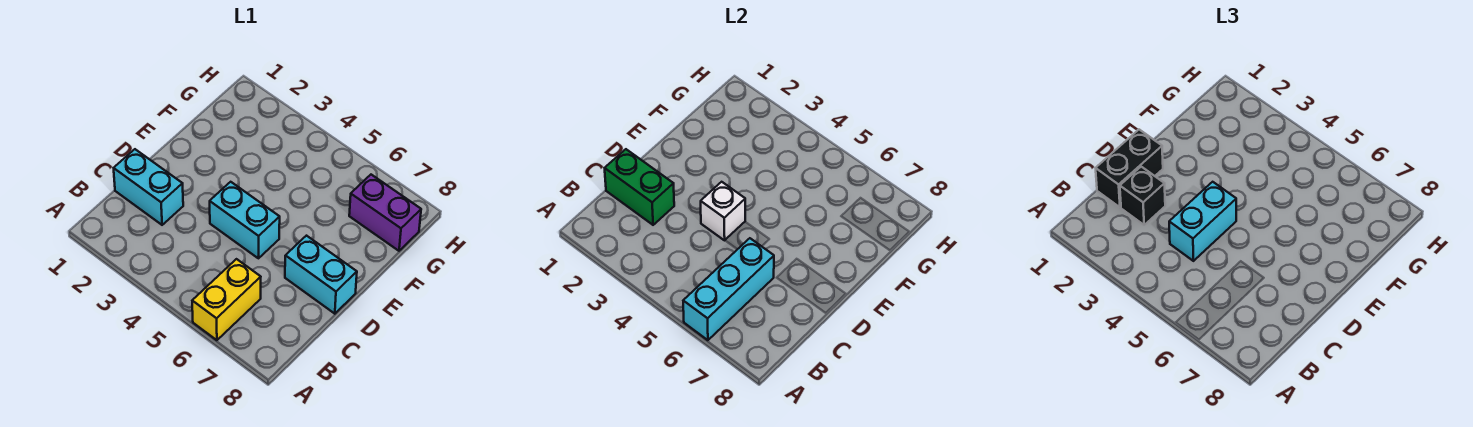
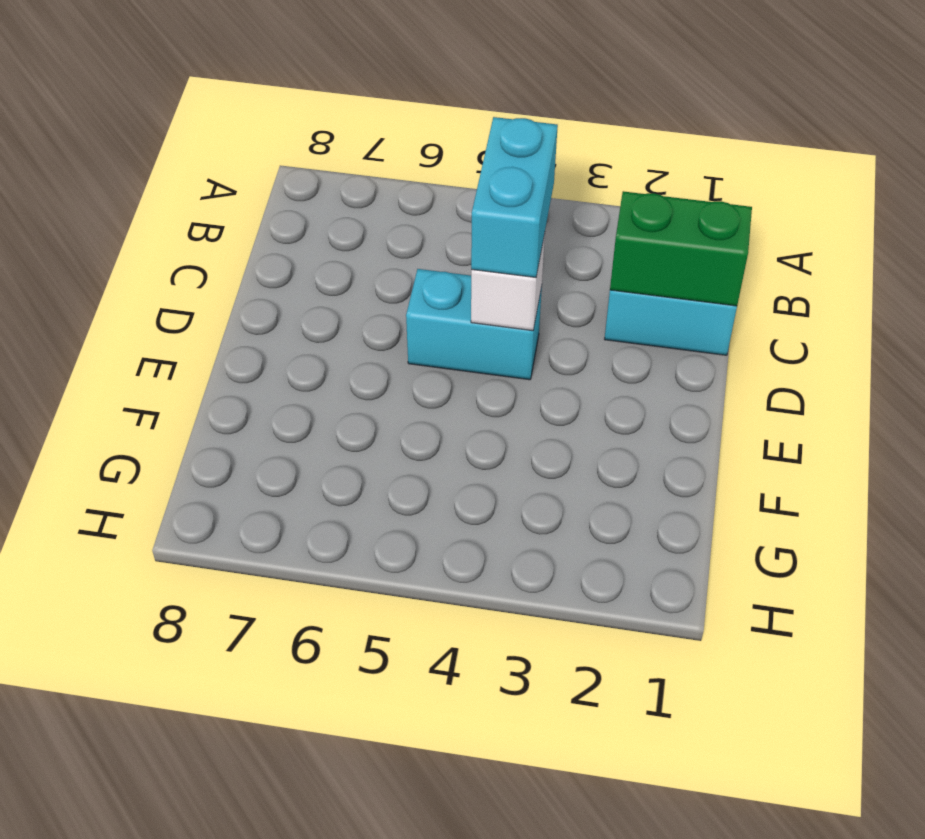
none -> yellow brick A6:B6 level 1
none -> cyan brick D7:D8 level 1

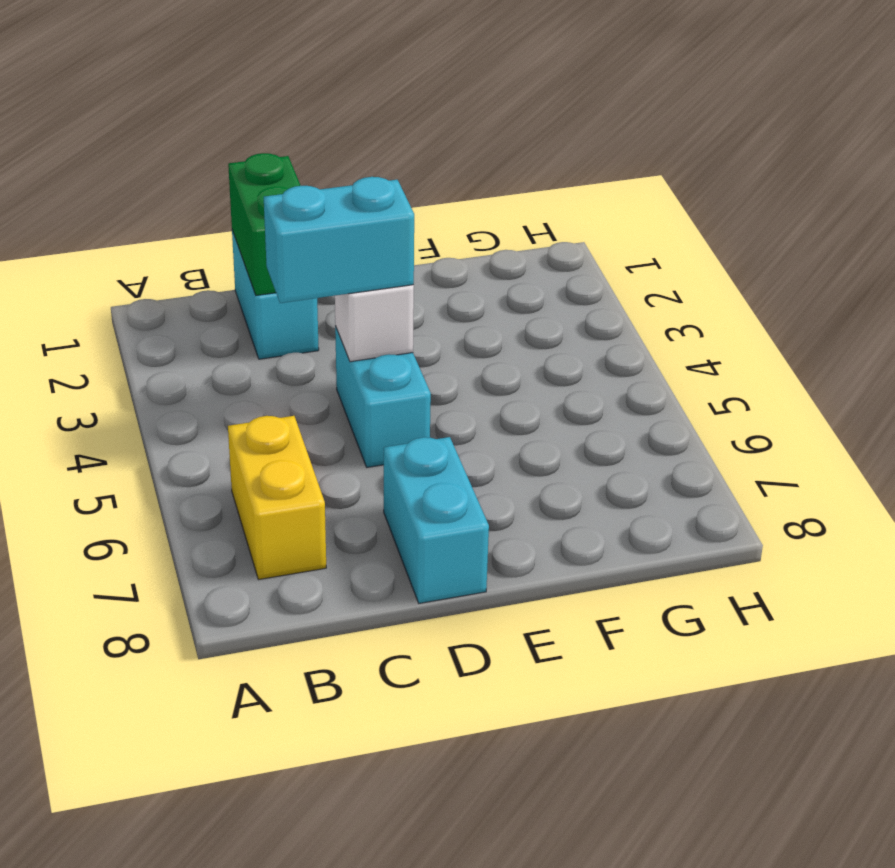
yellow brick B6:B7 level 1 -> yellow brick A6:B6 level 1
none -> purple brick G7:G8 level 1
none -> cyan brick A6:C6 level 2

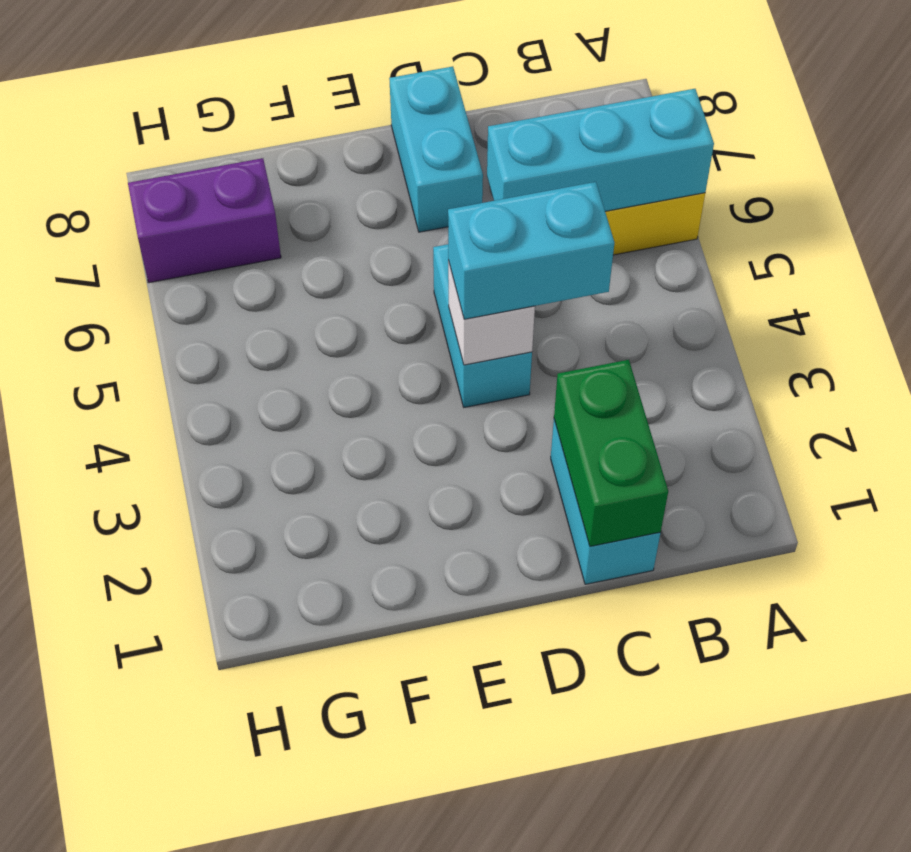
purple brick G7:H7 level 1 -> purple brick G7:G8 level 1
none -> black brick C1:D1 level 3
none -> black brick C2 level 3

